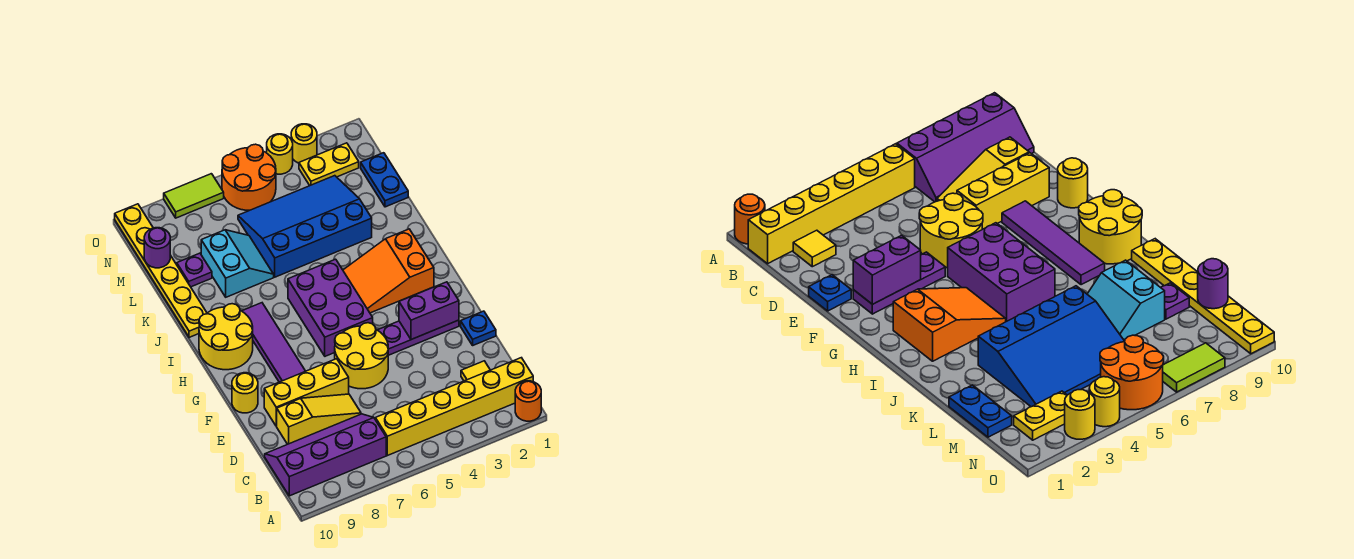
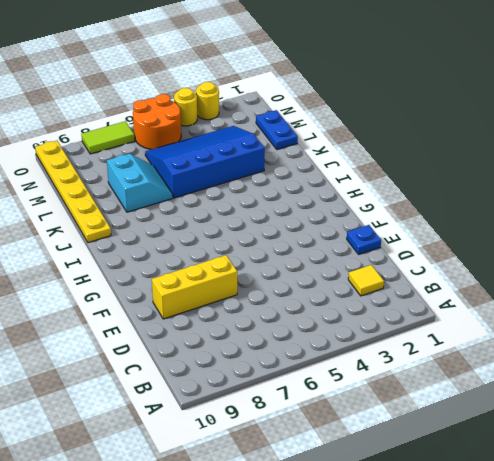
none -> orange round brick A1 level 1
none -> yellow brick B1:B6 level 1
none -> purple slope B7:C10 level 1 top B

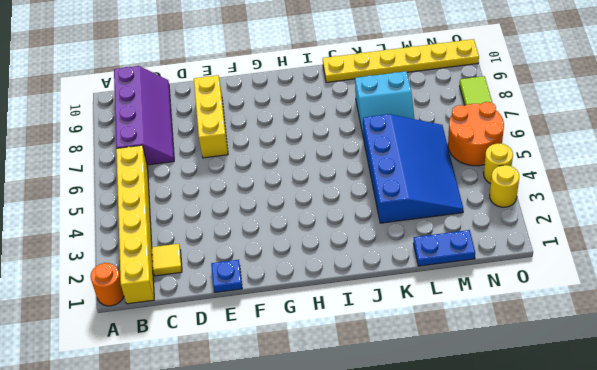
none -> yellow slope D7:D9 level 1 top 9
none -> yellow round brick E5:F6 level 1
none -> purple plate F2:F4 level 1

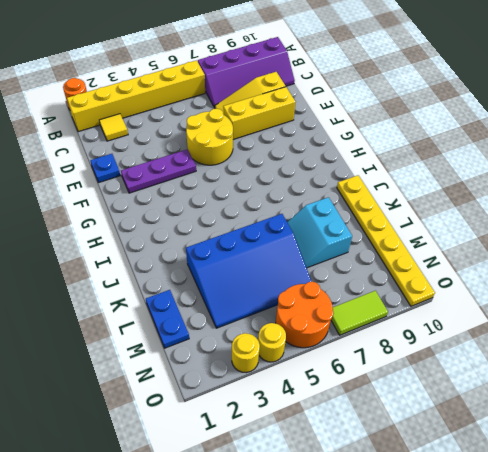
none -> purple tile F8:I8 level 1
none -> yellow round brick F10 level 1
none -> purple brick G5:I6 level 1

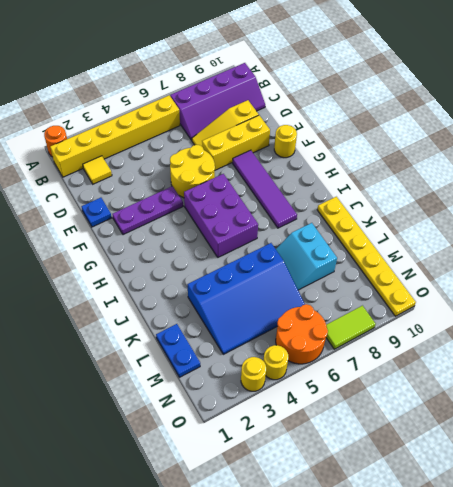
none -> orange slope H2:I4 level 1 top 2
none -> yellow round brick H9:I10 level 1
none -> purple plate L9 level 1

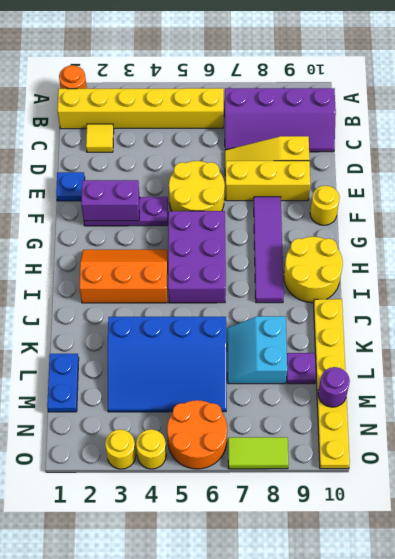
orange slope H2:I4 level 1 top I -> orange slope H2:I4 level 1 top 2
none -> yellow plate N2:N3 level 1

